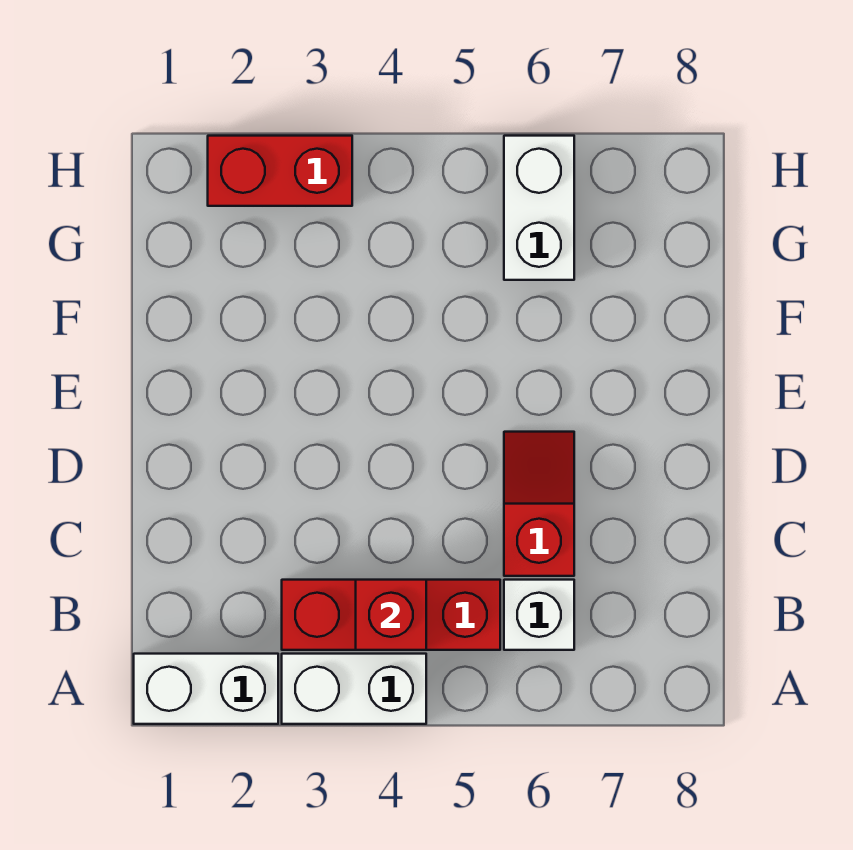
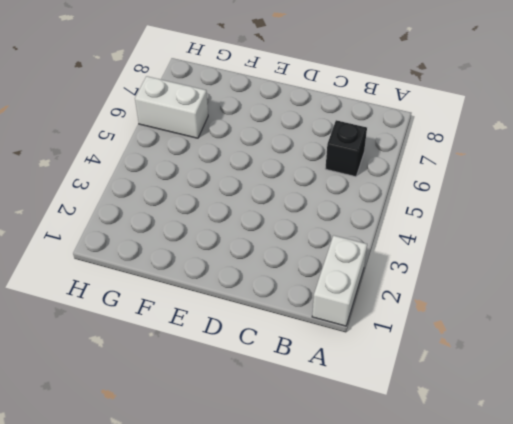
black brick B6 level 1 -> white brick B6 level 1
none -> white brick A3:A4 level 1
none -> red brick B3:B5 level 1

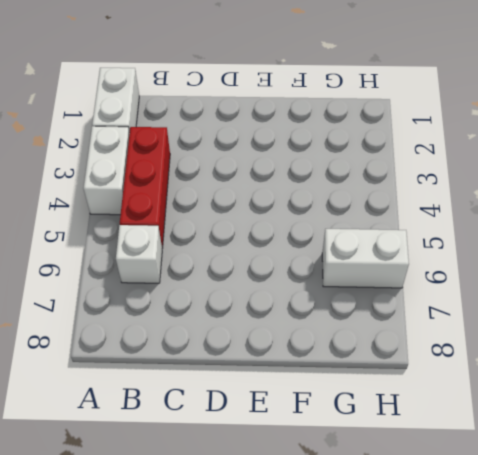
none -> red slope C6:D6 level 1 top C
none -> red brick H2:H3 level 1

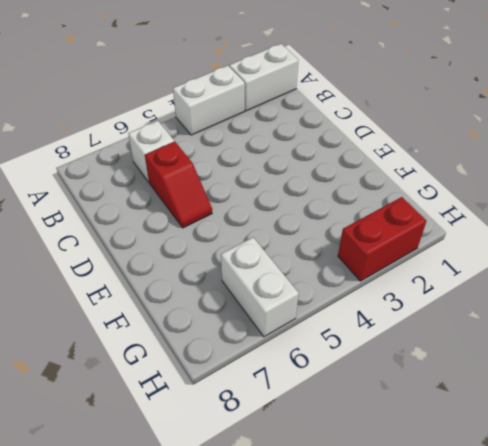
none -> red brick B3:B5 level 1
none -> red brick B4 level 2

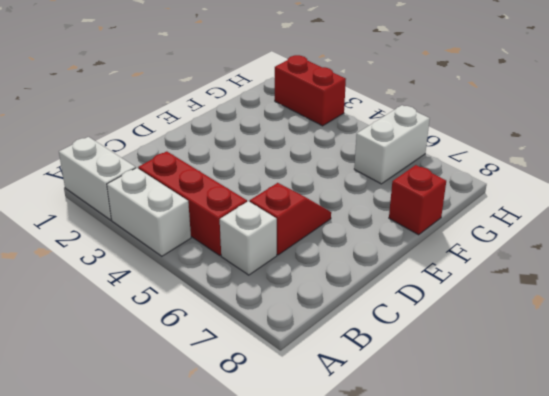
red brick F8 level 1 -> red brick B4 level 2

